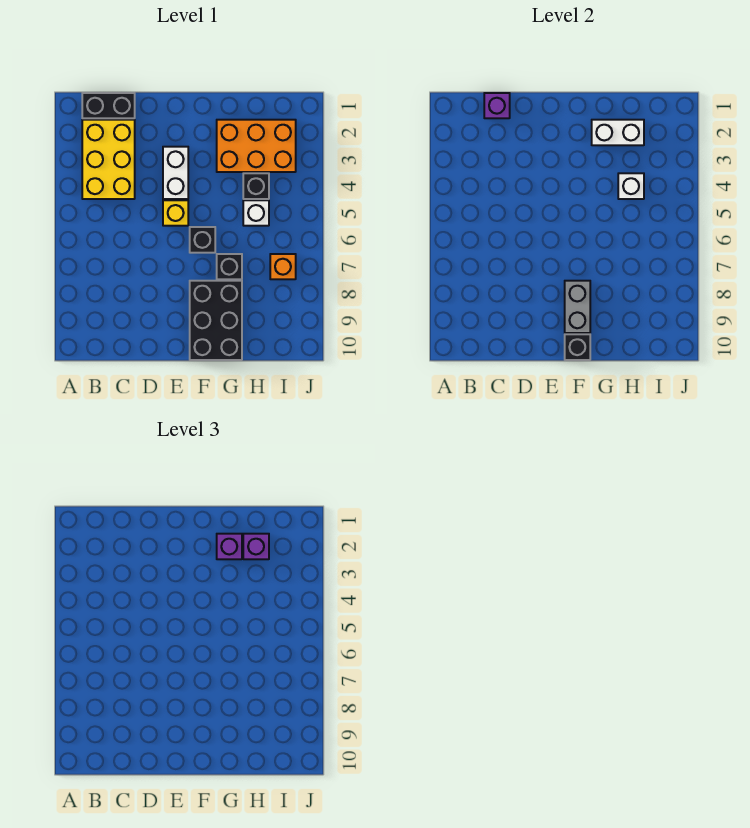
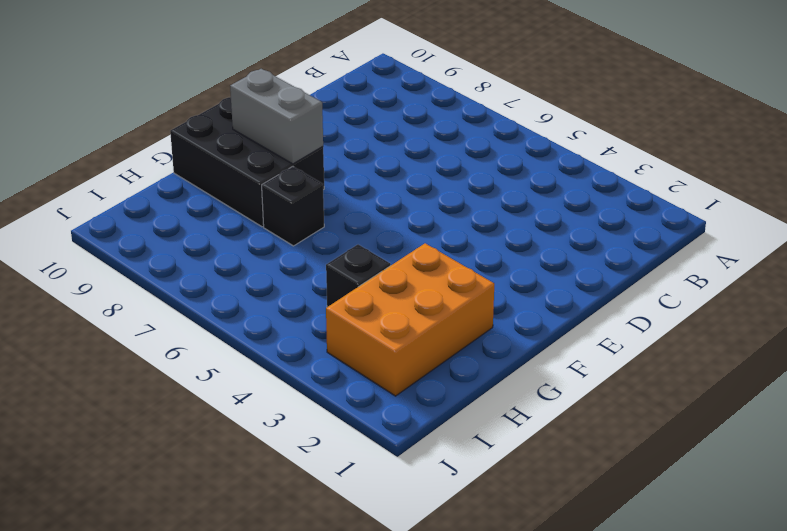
none -> black brick B1:C1 level 1
none -> yellow brick B2:C4 level 1
none -> white brick E3:E4 level 1

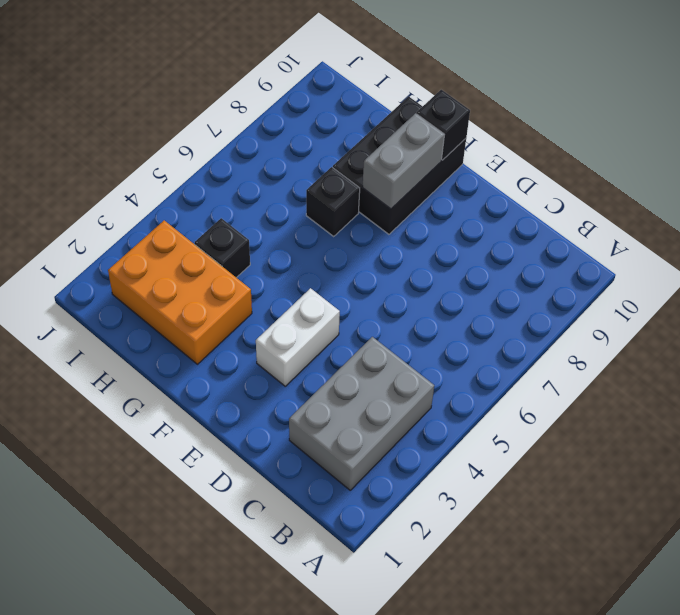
grey brick B2:C4 level 1 -> yellow brick B2:C4 level 1
none -> black brick B1:C1 level 1
none -> yellow brick E5 level 1
none -> black brick F6 level 1

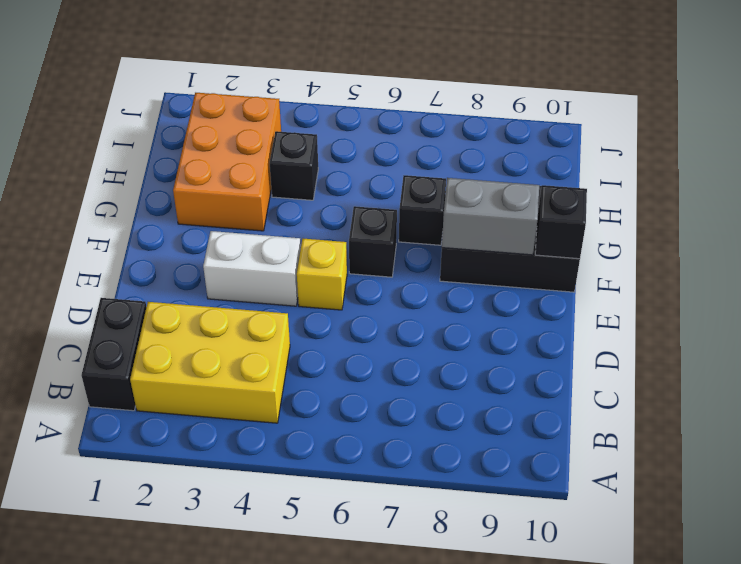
none -> white brick H5 level 1
none -> orange brick I7 level 1
none -> purple brick C1 level 2

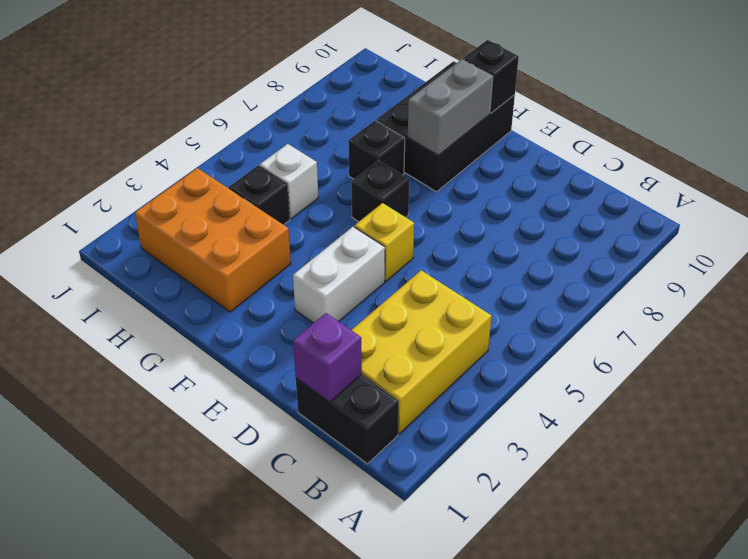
none -> orange brick I7 level 1
none -> white brick G2:H2 level 2
none -> white brick H4 level 2

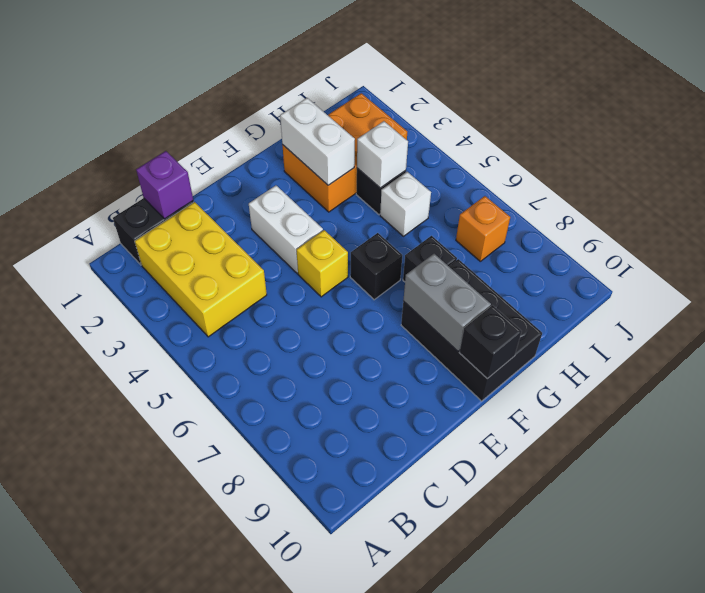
white brick G2:G3 level 2 -> white brick G2:H2 level 2
none -> purple brick G2 level 3
none -> purple brick H2 level 3

